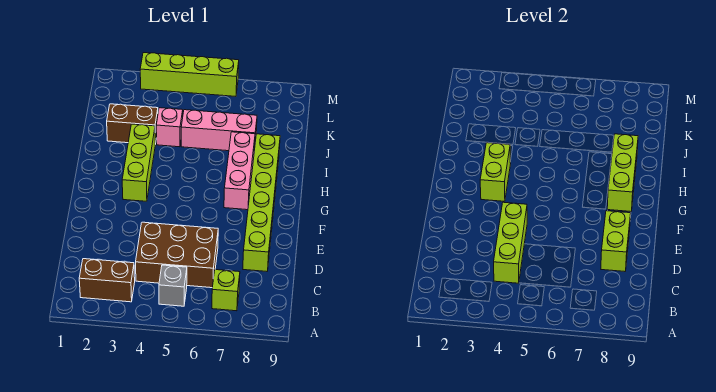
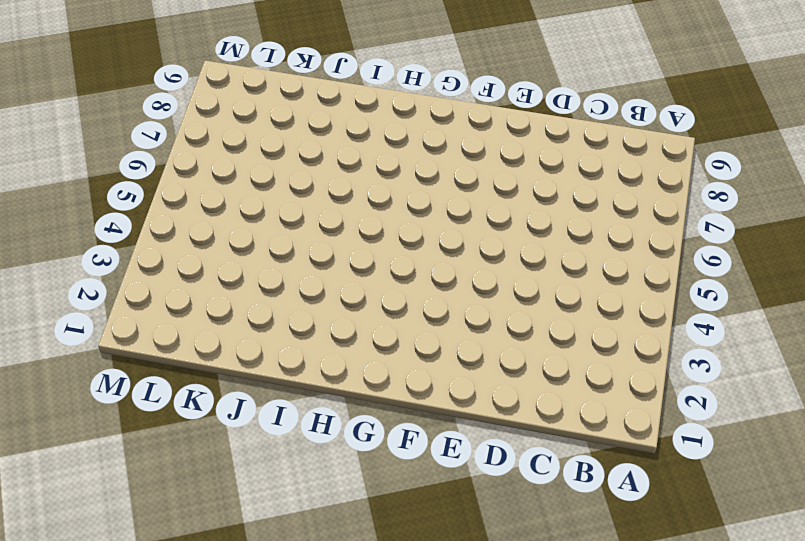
none -> brown brick B2:B3 level 1
none -> grey brick B5 level 1
none -> lime brick B7 level 1

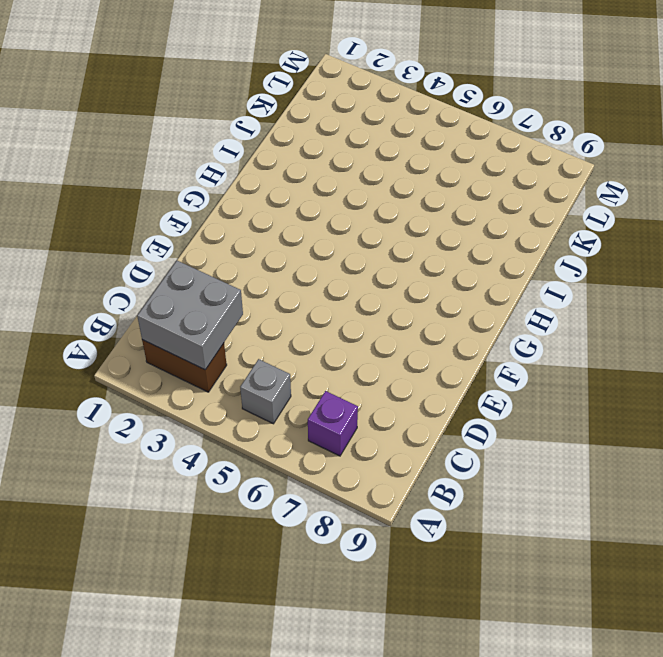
grey brick B2:C3 level 2 -> none
purple brick B7 level 1 -> lime brick B7 level 1
none -> brown brick C4:D6 level 1
none -> lime brick D8:I8 level 1
none -> lime brick G3:I3 level 1

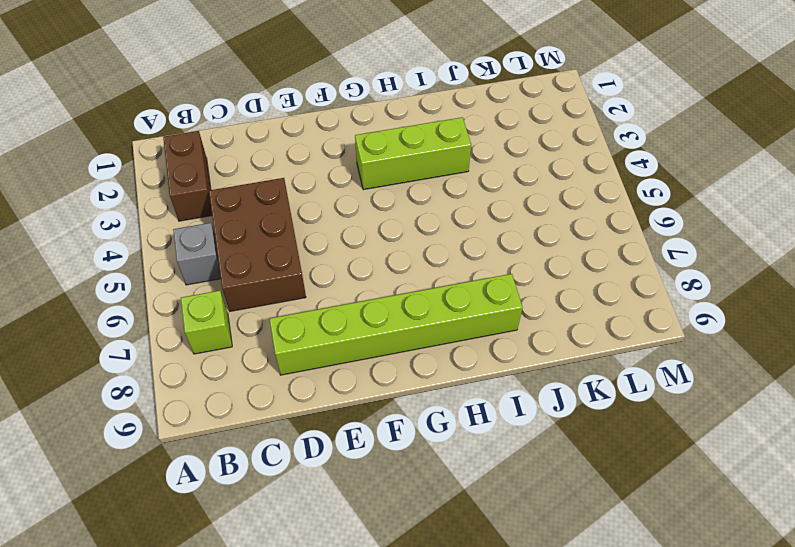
none -> pink brick G7:I7 level 1
none -> brown brick J2:J3 level 1
none -> pink brick J4 level 1

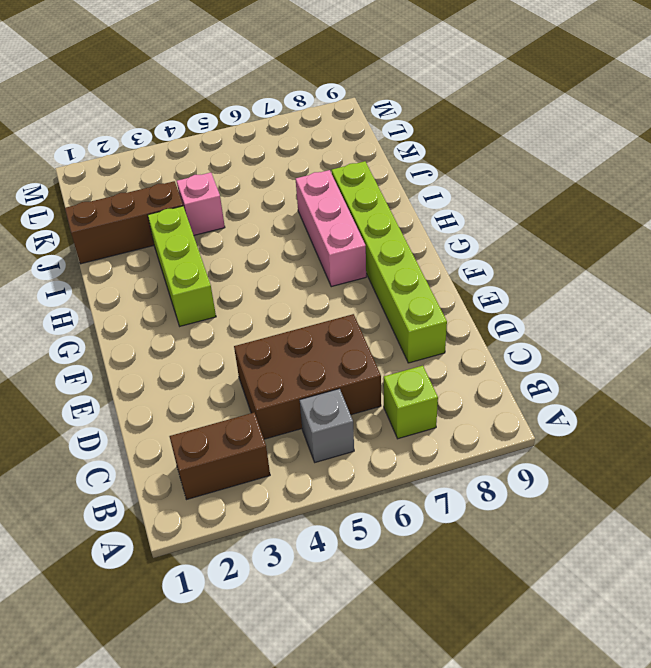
brown brick J1:J3 level 1 -> brown brick J2:J3 level 1
none -> pink brick J5:J7 level 1
none -> lime brick M3:M6 level 1
none -> lime brick C4:E4 level 2

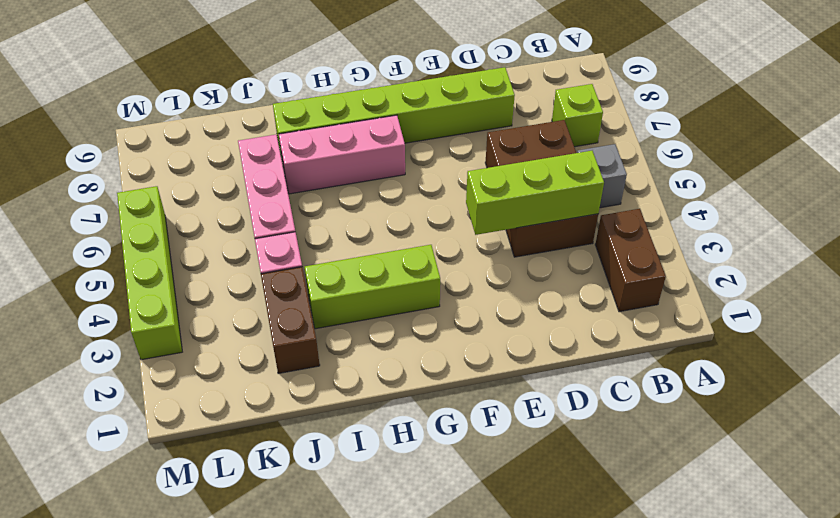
none -> lime brick D8:E8 level 2
none -> lime brick G3:H3 level 2
none -> lime brick G8:I8 level 2

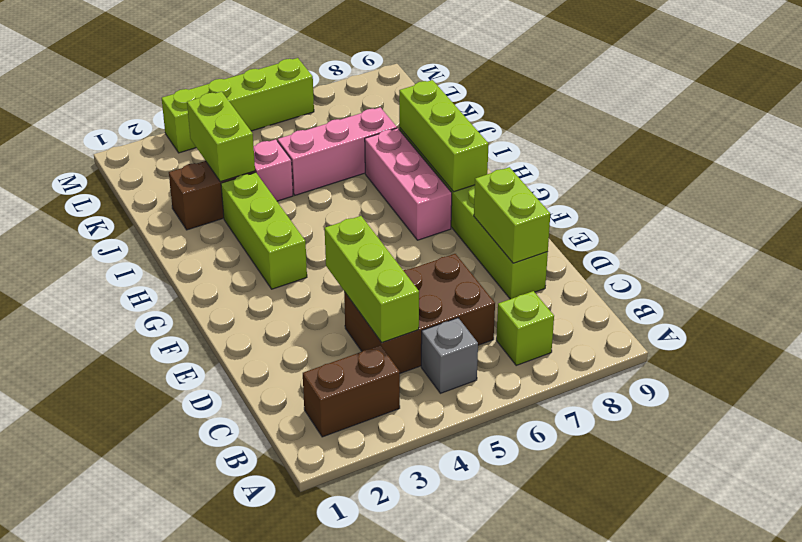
lime brick J3:K3 level 2 -> lime brick G3:H3 level 2

